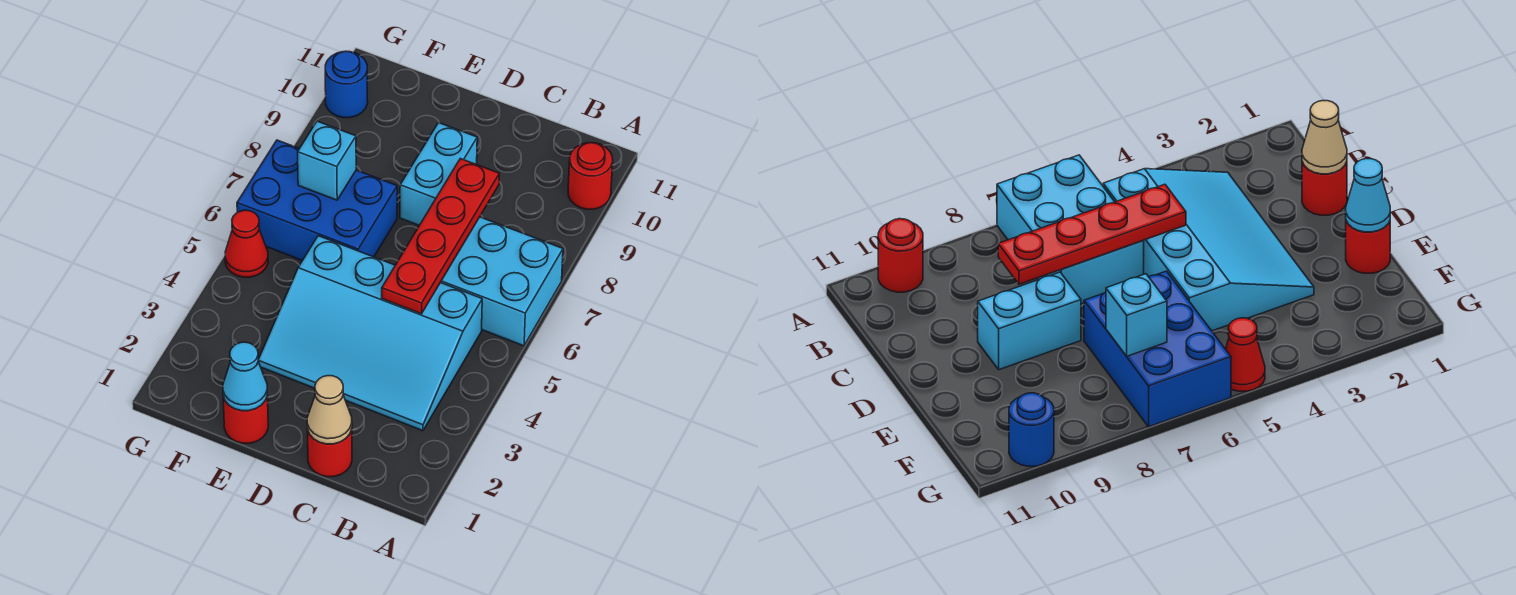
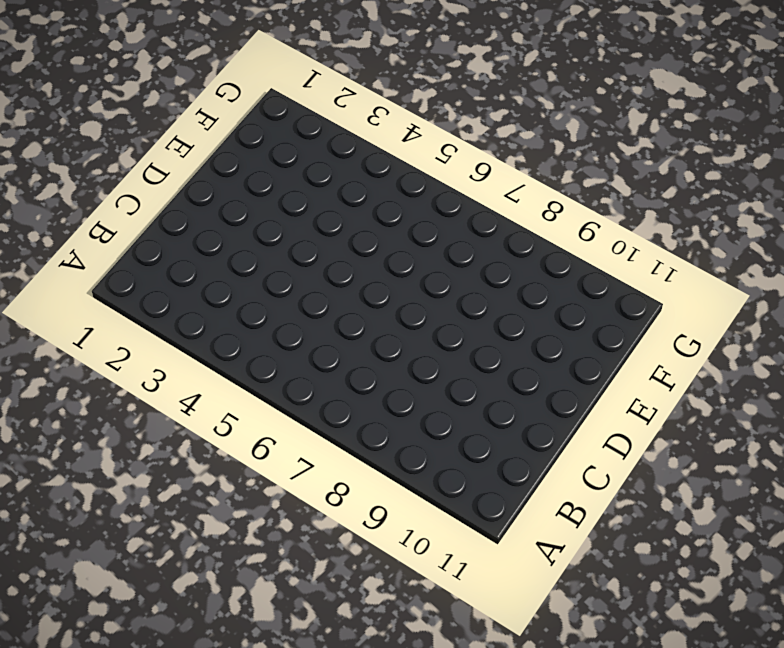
none -> cyan brick A6:C7 level 1
none -> red round brick A10 level 1
none -> cyan slope B3:E5 level 1 top 5

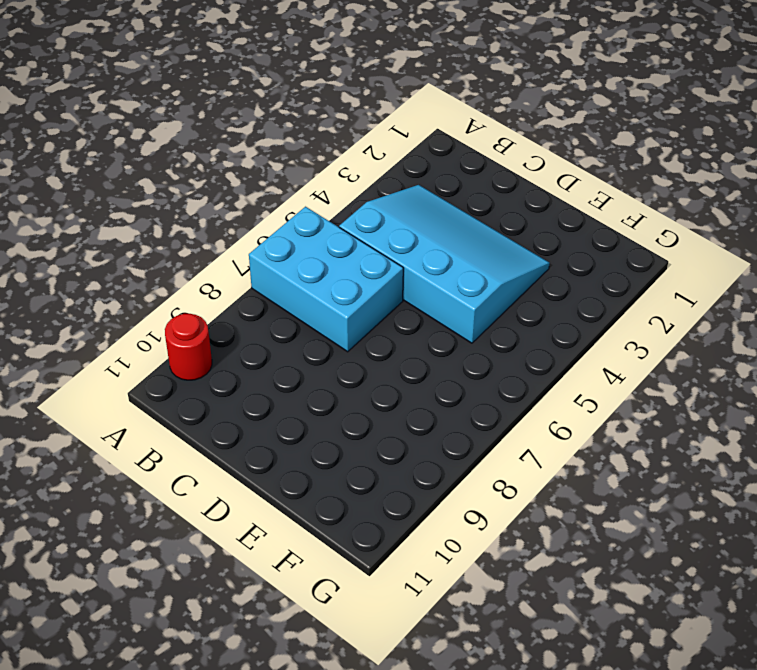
none -> red round brick C1 level 1
none -> cyan brick D8:D9 level 1
none -> red round brick E1 level 1

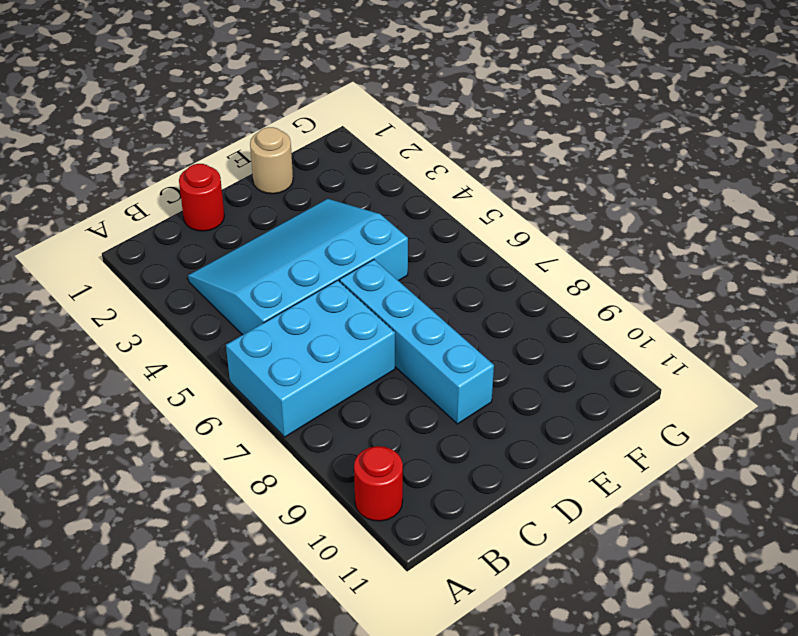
cyan brick D6:D9 level 1 -> cyan brick D8:D9 level 1
tan round brick E1 level 1 -> red round brick E1 level 1
none -> blue brick E6:G7 level 1
none -> red cone G5 level 1
none -> blue round brick G10 level 1

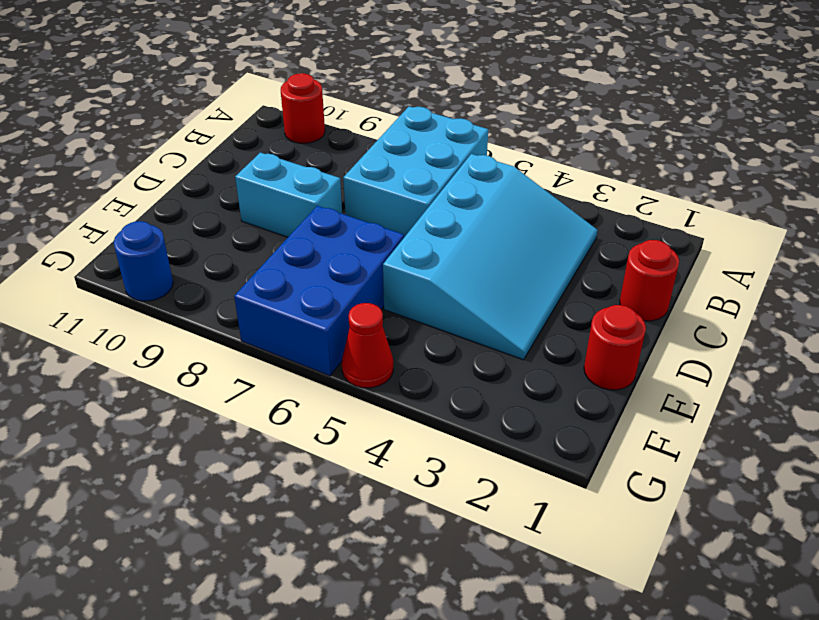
none -> tan cone C1 level 2
none -> red plate C5:C8 level 2
none -> cyan cone E1 level 2

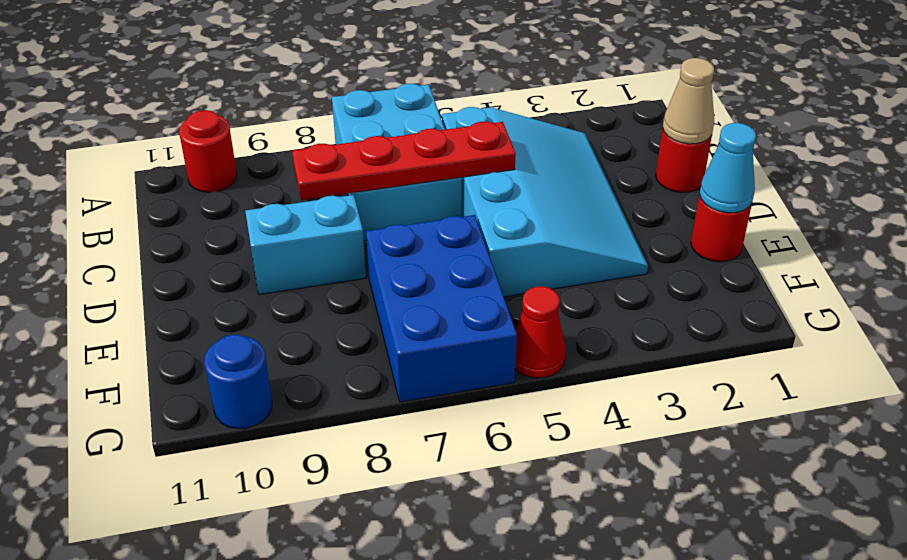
none -> cyan brick F7 level 2

